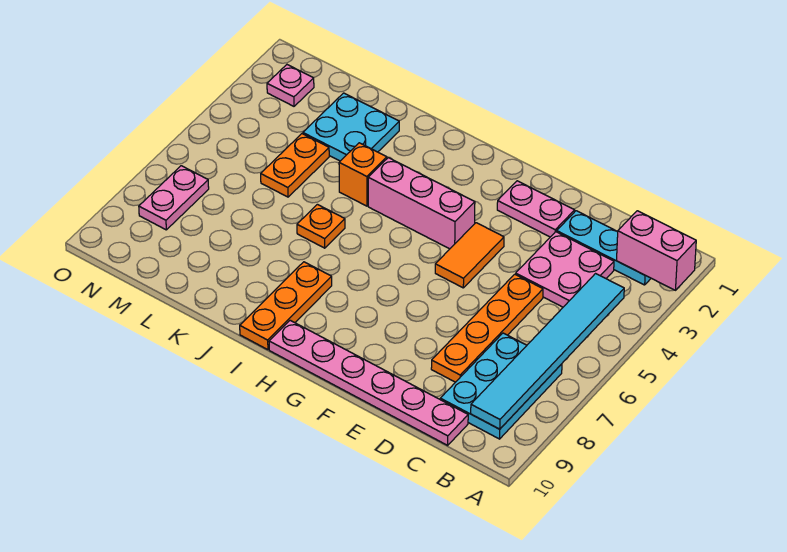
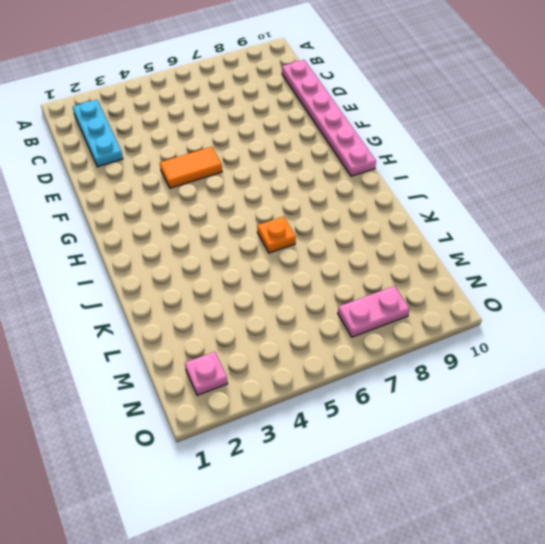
none -> cyan plate B7:C9 level 1
none -> pink plate C3:D4 level 1
none -> orange plate D5:D8 level 1

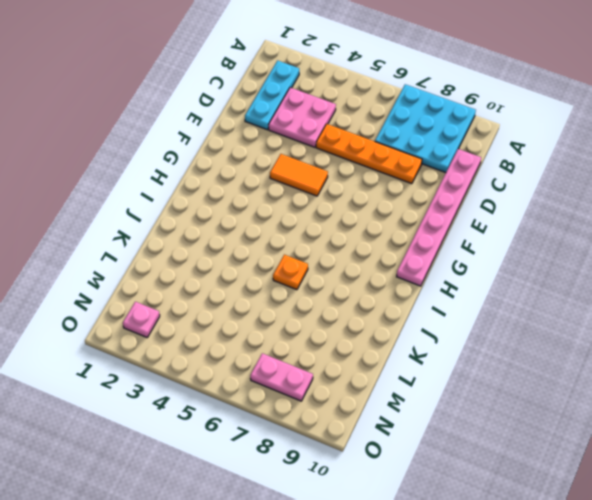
cyan plate A7:C9 level 1 -> cyan plate B7:C9 level 1
none -> pink plate E2:F2 level 1
none -> pink brick G4:I4 level 1
none -> orange plate I8:I10 level 1

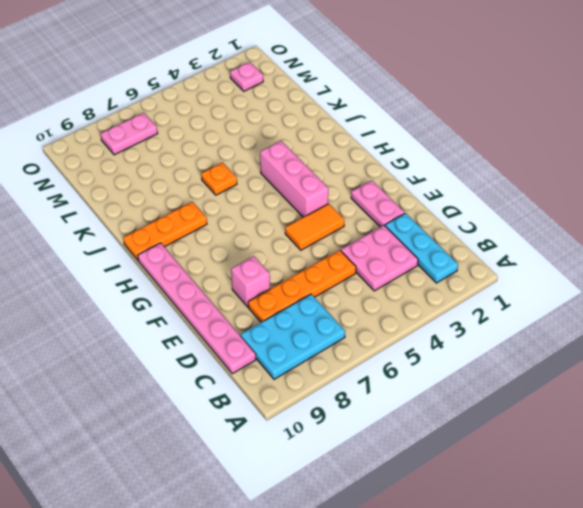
pink brick E8 level 1 -> none
none -> orange brick J4 level 1
none -> cyan plate K2:L3 level 1
none -> orange plate L4:L5 level 1

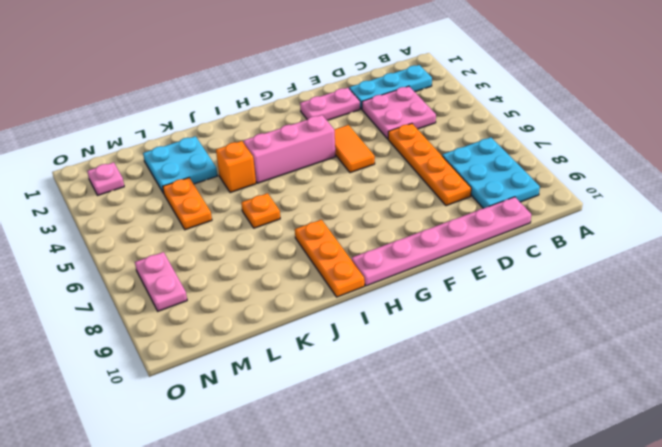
none -> pink brick A2:B2 level 2
none -> cyan tile B4:B9 level 2

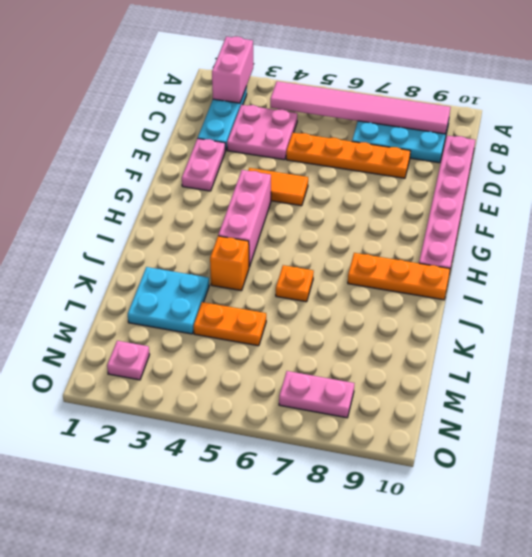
pink tile B4:B9 level 2 -> cyan tile B4:B9 level 2

